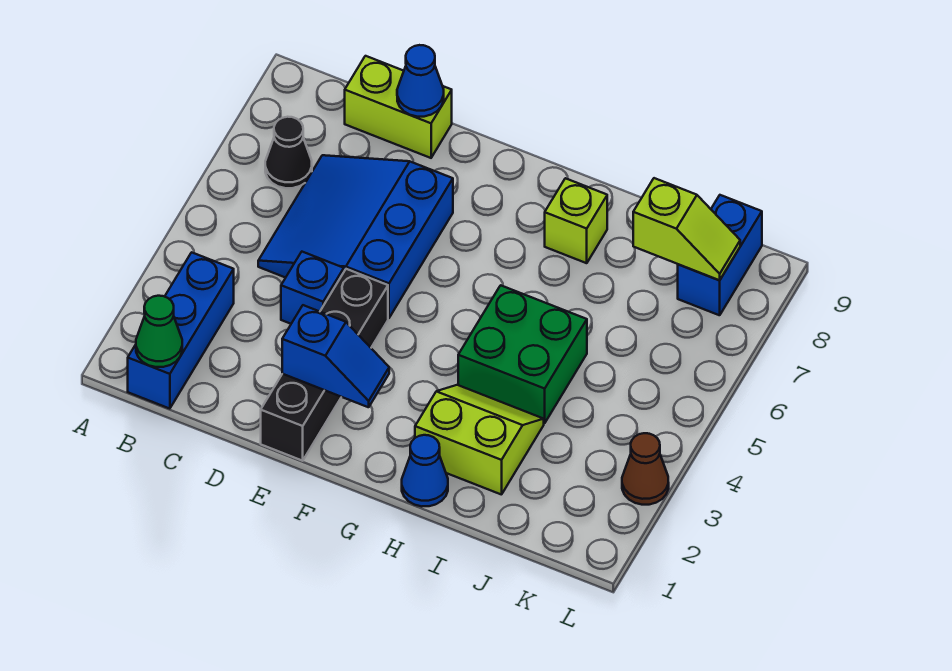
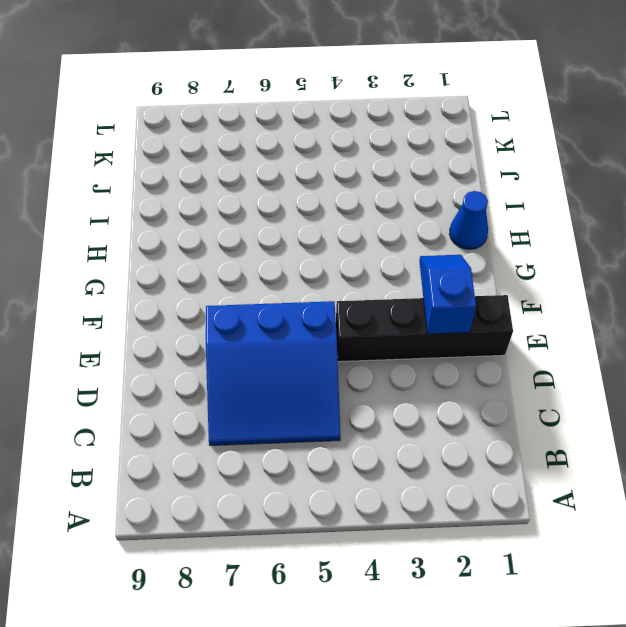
none -> blue brick B1:B3 level 1
none -> black cone B7 level 1
none -> lime brick C9:D9 level 1

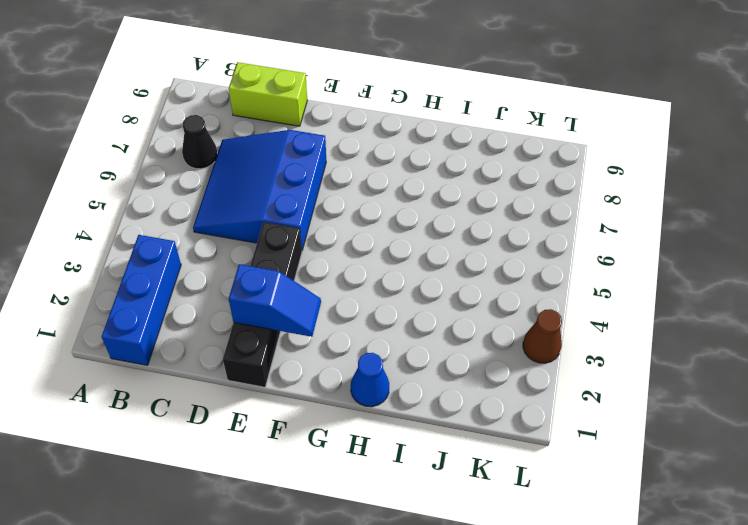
none -> blue brick D4 level 1
none -> lime slope H2:I3 level 1 top 2
none -> green brick H4:I5 level 1

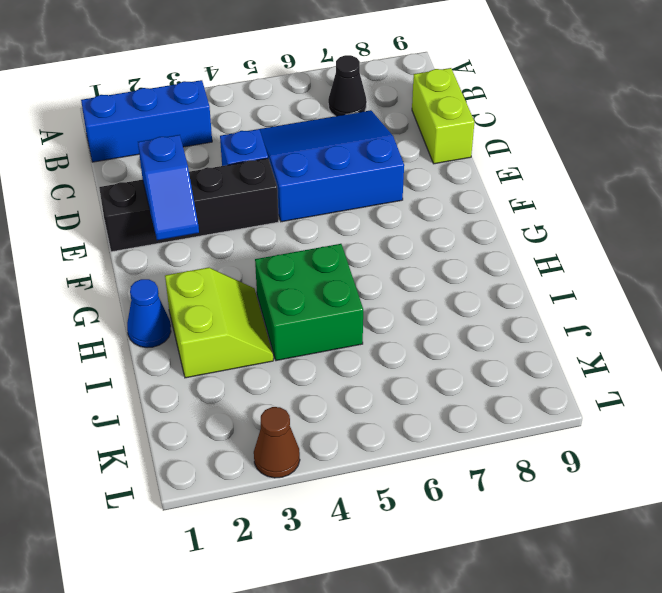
none -> lime brick H8 level 1
none -> blue brick K8:K9 level 1
none -> green cone B1 level 2

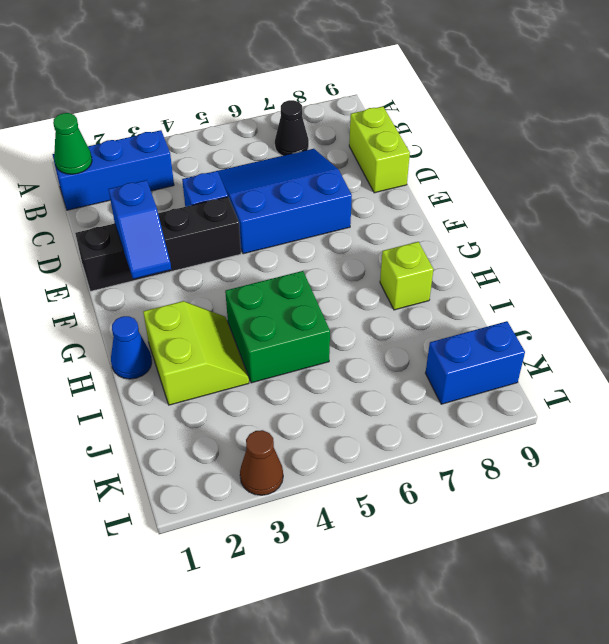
none -> blue cone D9 level 2
none -> lime slope J8:K8 level 2 top J

